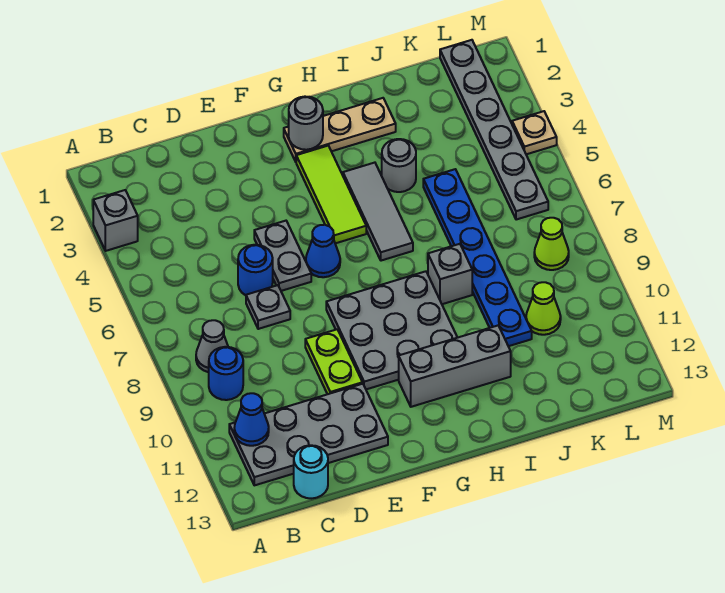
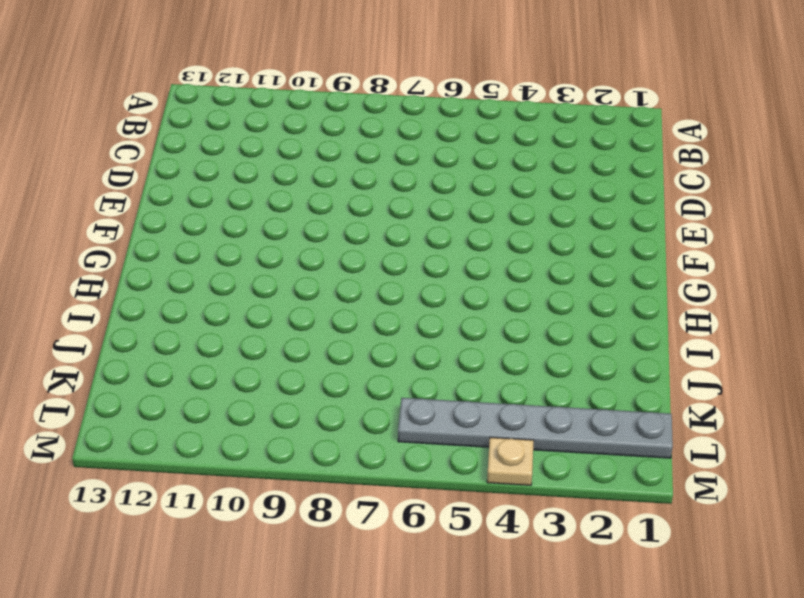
none -> grey brick A3 level 1
none -> grey cone B8 level 1
none -> blue round brick B9 level 1

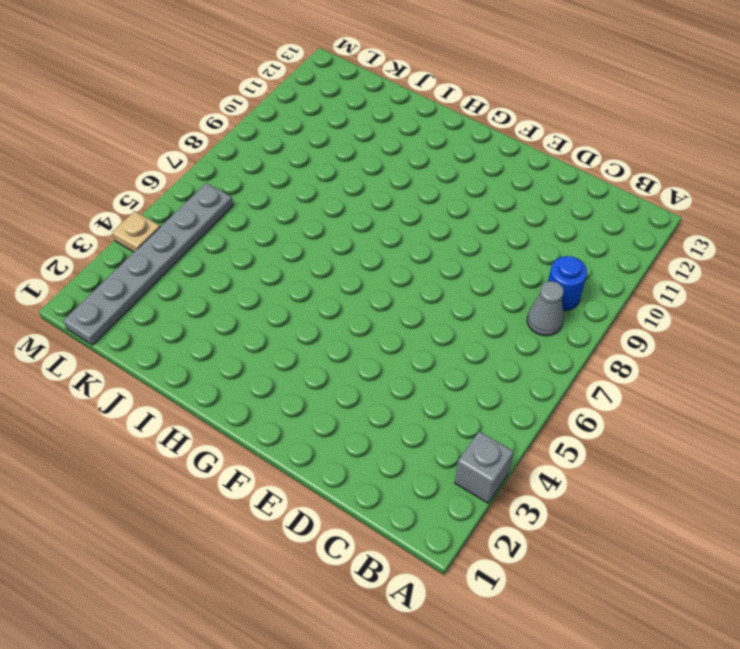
none -> grey plate B11:E12 level 1
none -> cyan round brick C13 level 1
none -> blue round brick D6 level 1

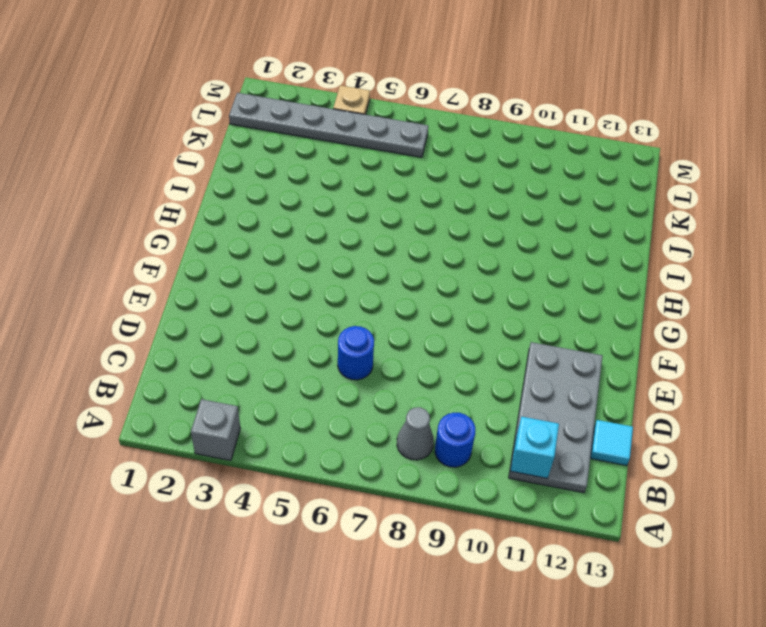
cyan brick B11 level 2 -> blue cone B11 level 2
cyan tile C13 level 1 -> cyan round brick C13 level 1
none -> grey plate D7 level 1
none -> grey plate E5:E6 level 1
none -> lime plate E9:E10 level 1

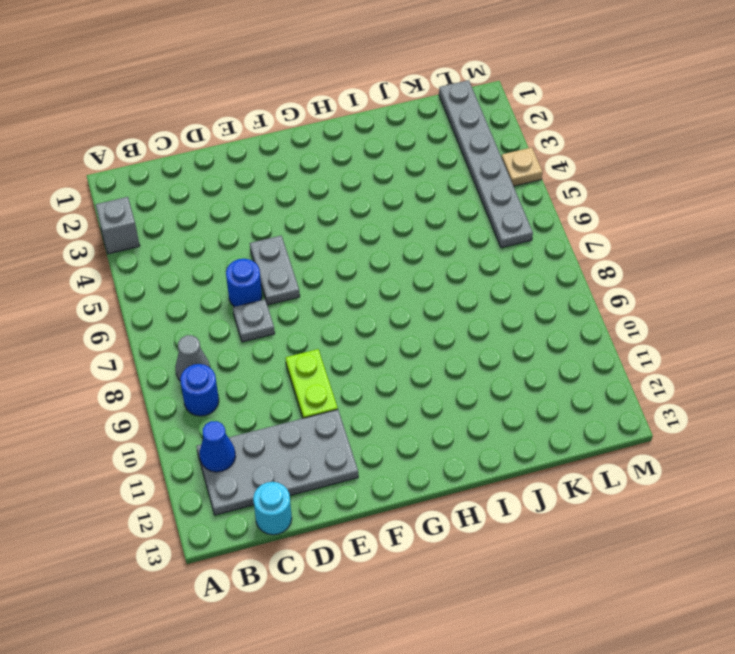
none -> blue cone F6 level 1
none -> grey plate F8:H10 level 1
none -> tan plate G2:I2 level 1

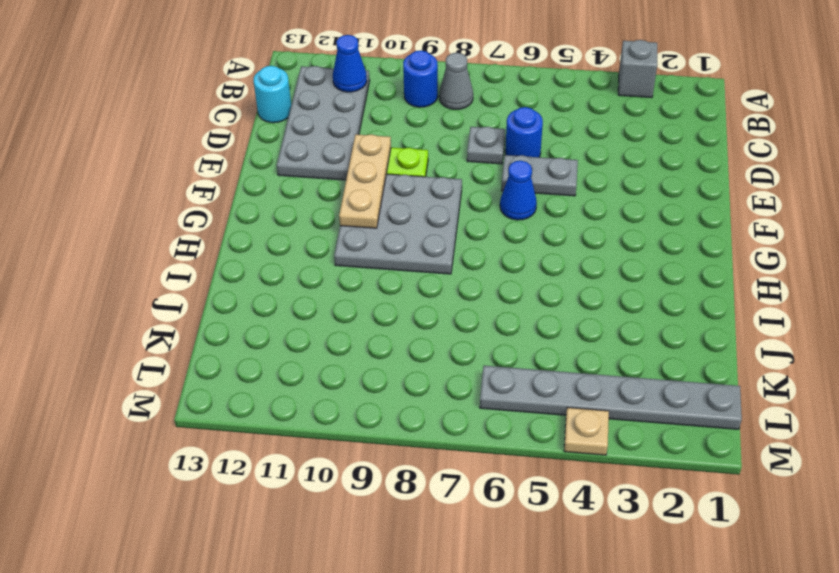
tan plate E10:G10 level 2 -> tan plate G2:I2 level 1
none -> lime tile G3:G5 level 1
none -> grey brick G11:I11 level 1
none -> grey tile H4:H6 level 1

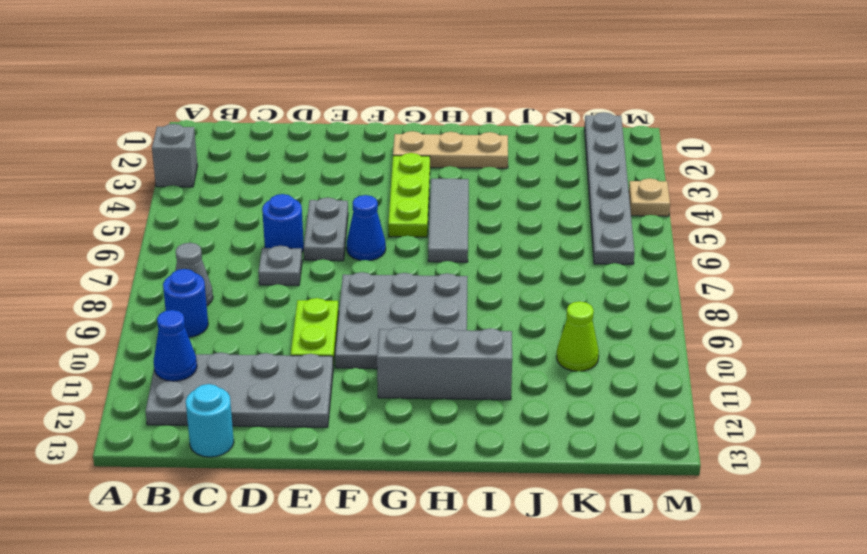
lime plate G3:G5 level 1 -> lime tile G3:G5 level 1
none -> grey round brick I4 level 1
none -> grey brick I8 level 1
none -> blue plate J5:J10 level 1

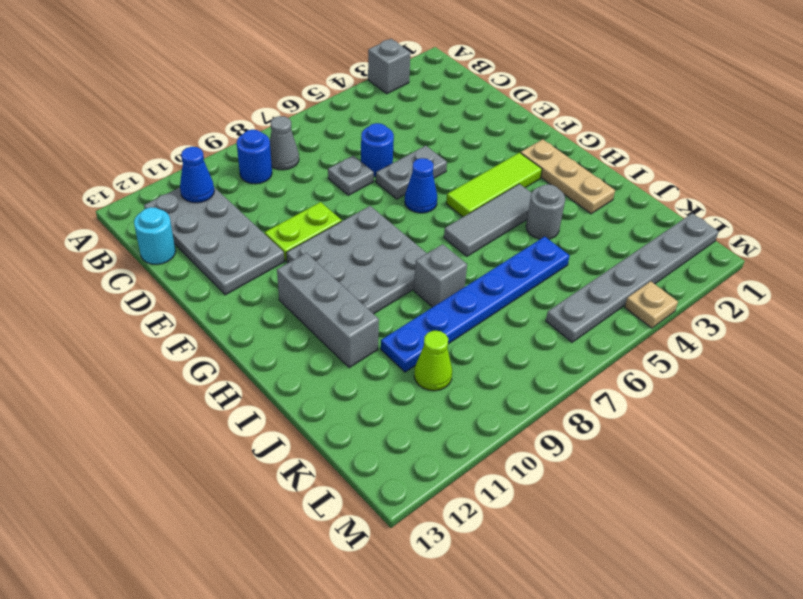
none -> lime cone L8 level 1
none -> grey round brick G2 level 2

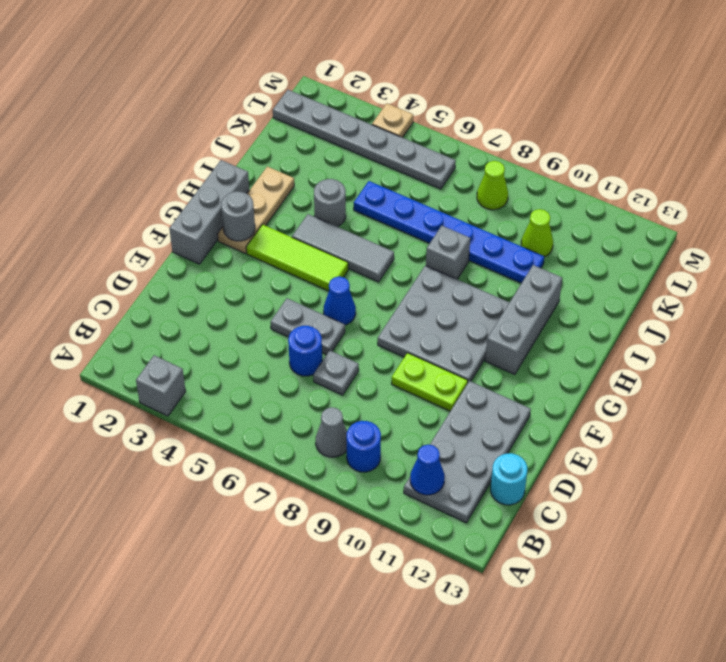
grey brick F1:H1 level 1 -> none

